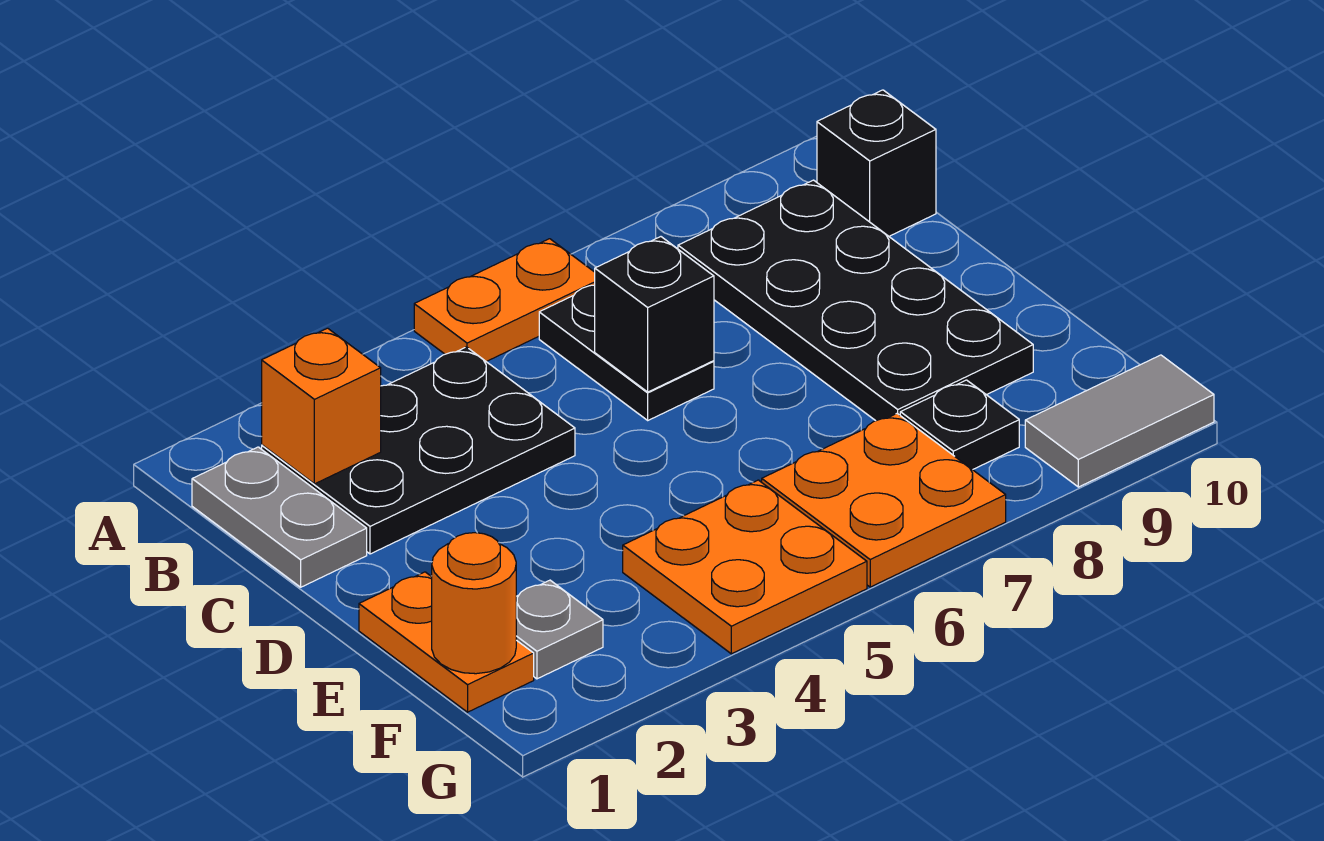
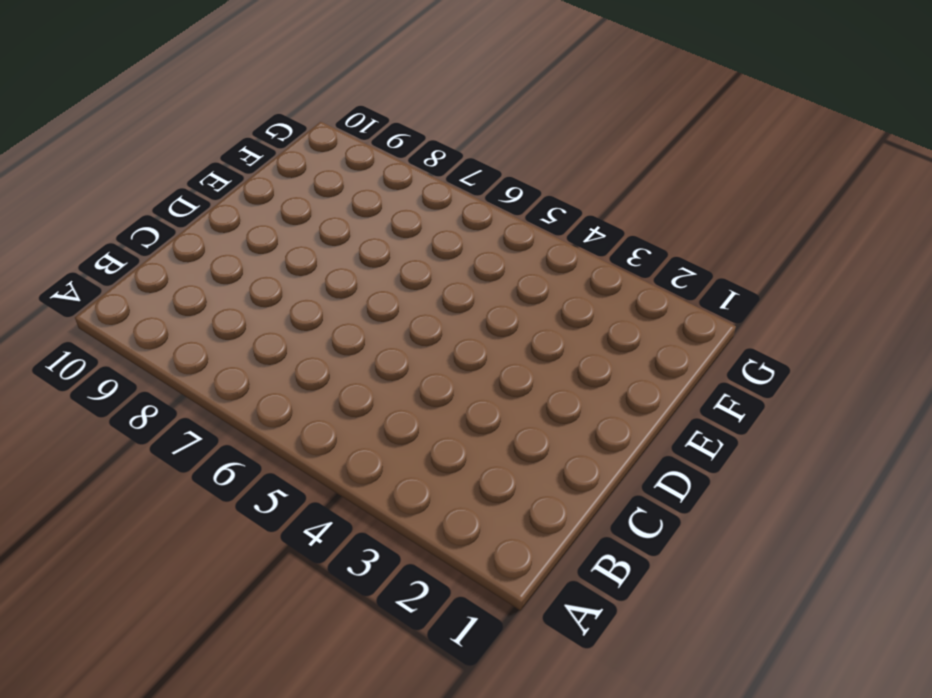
none -> orange plate A5:A6 level 1
none -> grey plate B1:C1 level 1
none -> black plate B2:C4 level 1

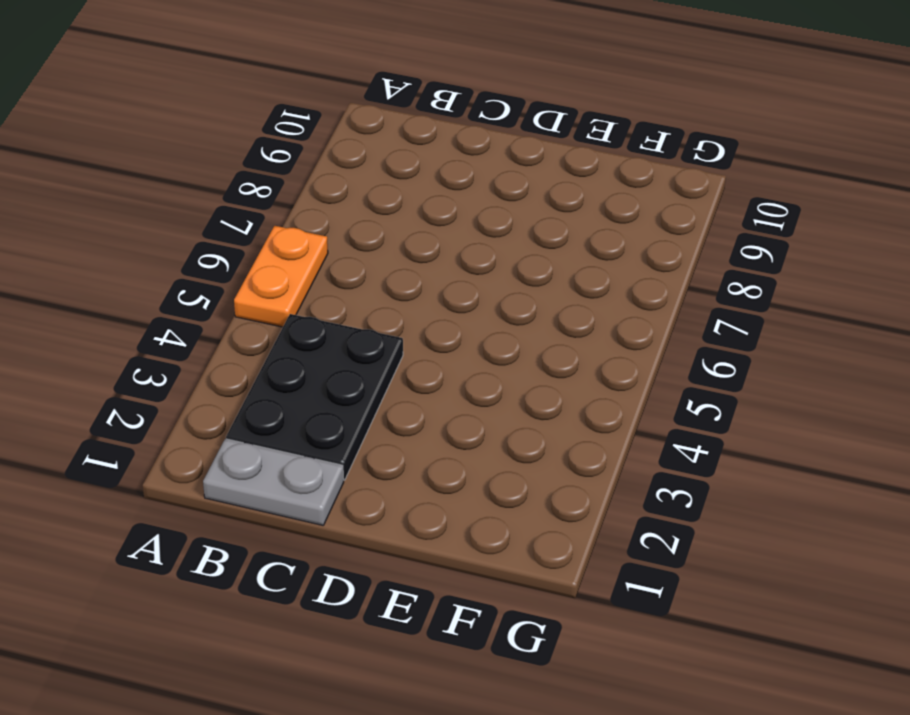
none -> black plate B6:C6 level 1
none -> black plate B8:E9 level 1
none -> black brick B10 level 1

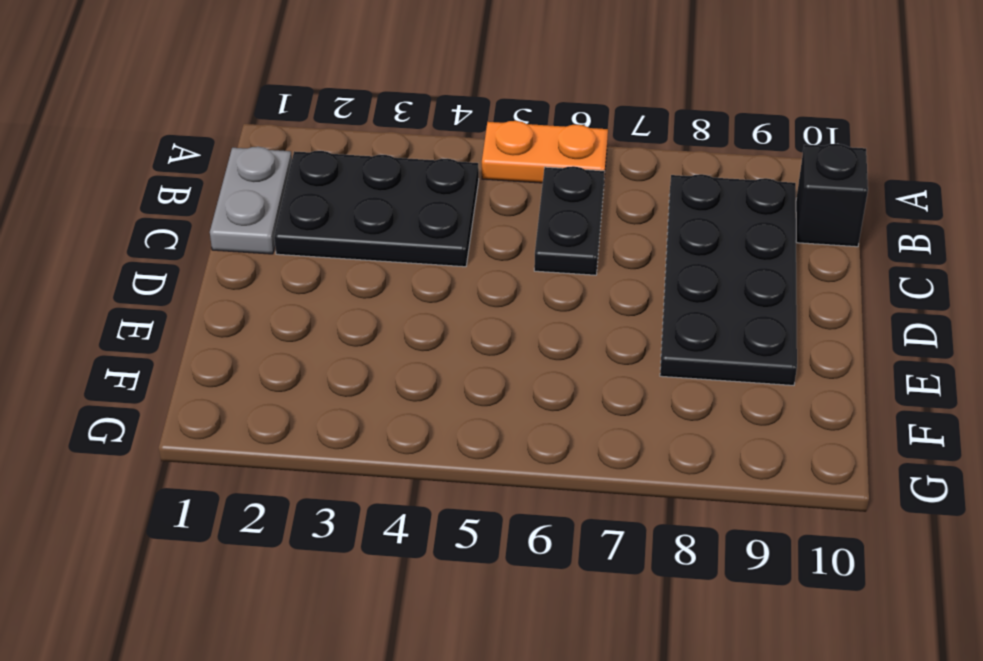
none -> orange plate E1:F1 level 1
none -> grey plate F2 level 1
none -> orange plate F4:G5 level 1

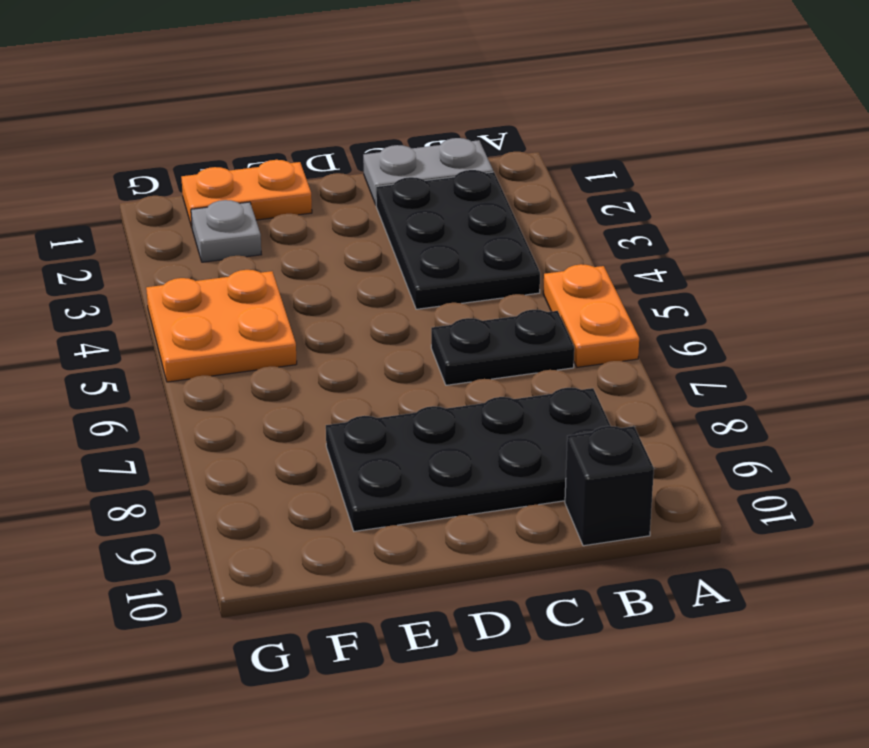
none -> orange plate F6:G7 level 1
none -> black plate F8 level 1
none -> grey tile G9:G10 level 1

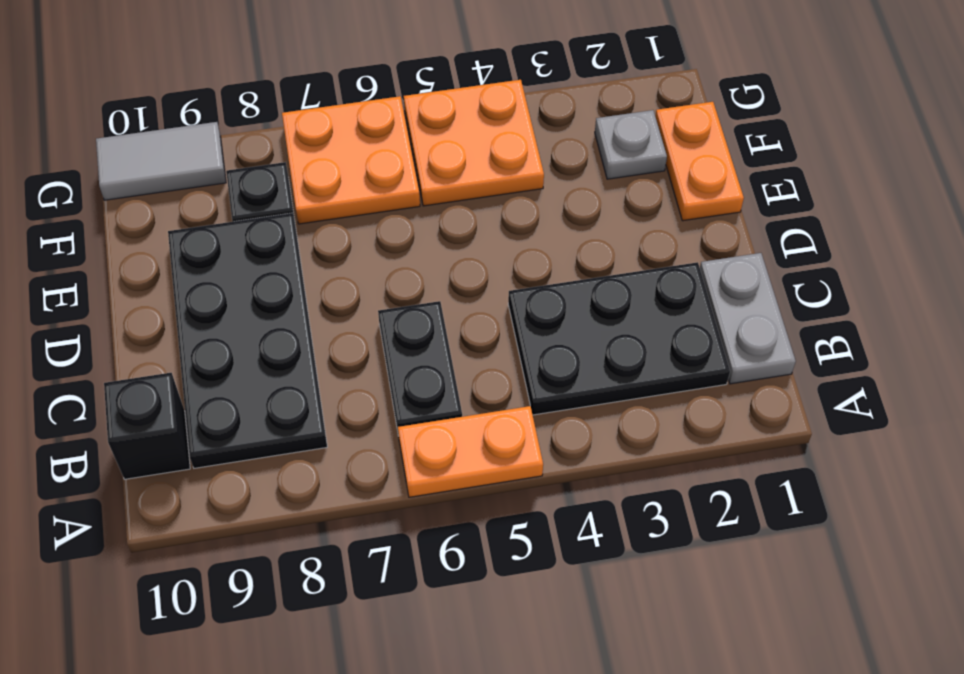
none -> orange brick B2 level 2
none -> black brick C6 level 2
none -> orange round brick F1 level 2

